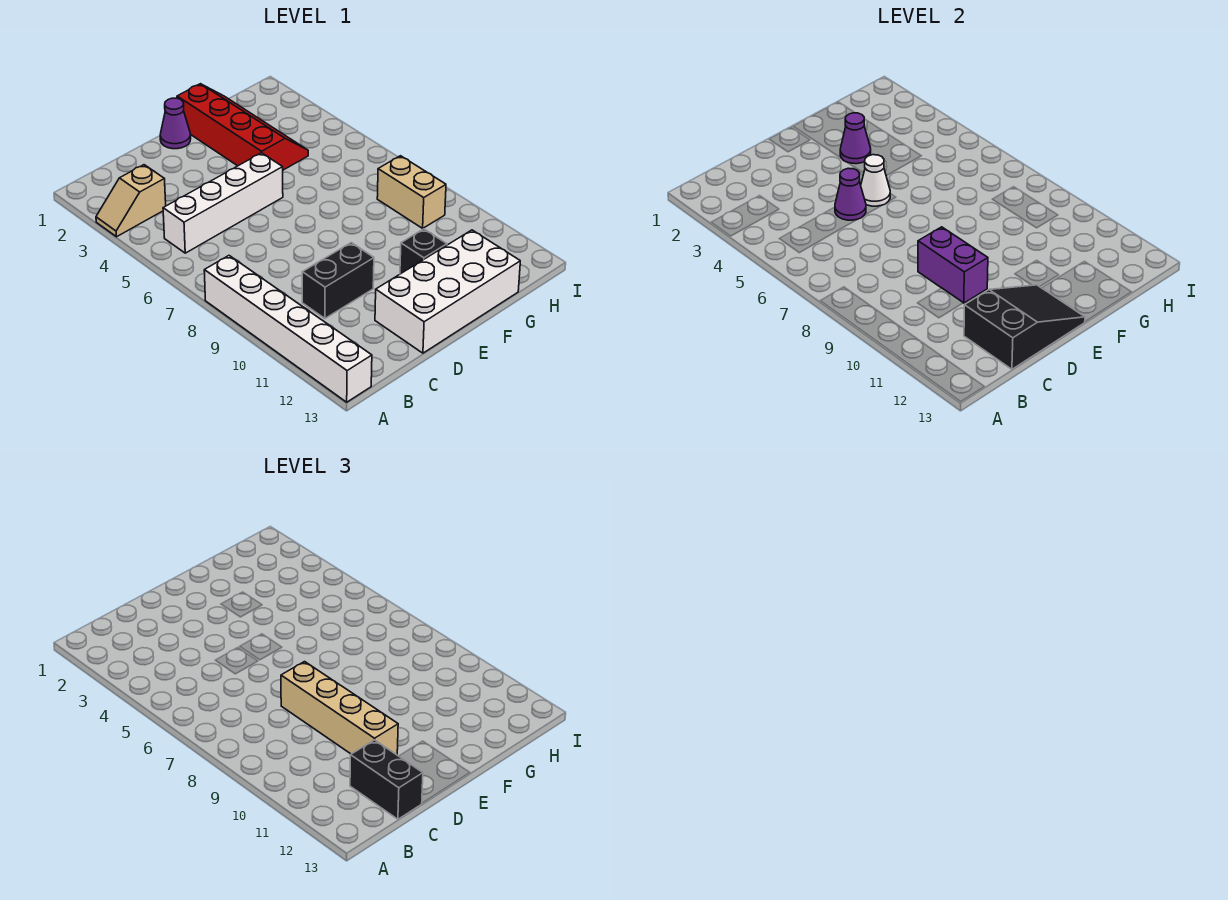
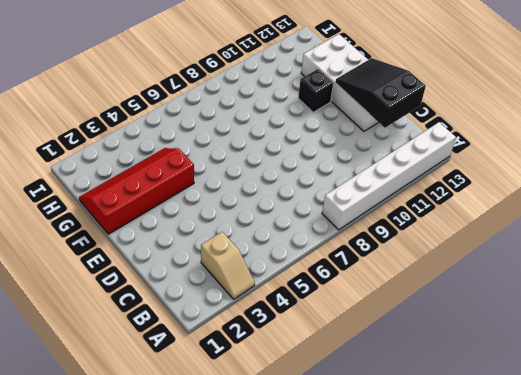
none -> white brick B5:E5 level 1
none -> black brick C10:D10 level 1
none -> purple cone E1 level 1

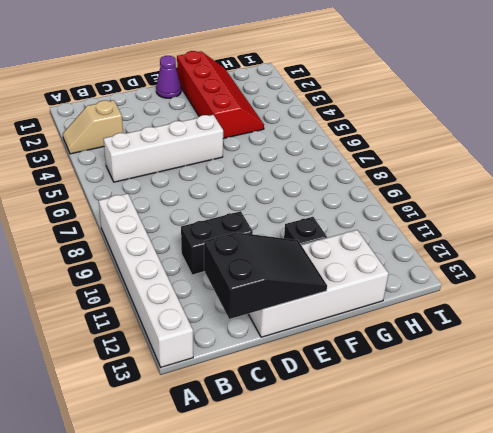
none -> tan brick H8:H9 level 1
none -> purple cone D5 level 2
none -> purple brick D9:D10 level 2

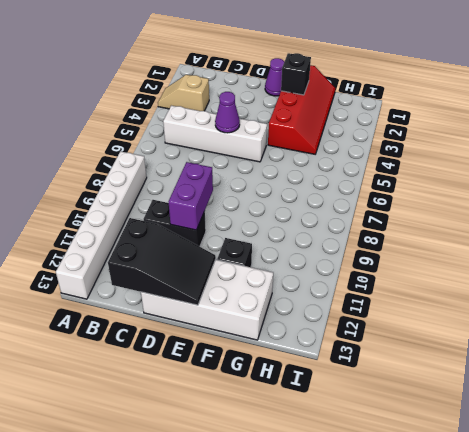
black brick F2 level 2 -> none
none -> tan brick H8:H9 level 1
none -> white cone E5 level 2
none -> purple cone F3 level 2

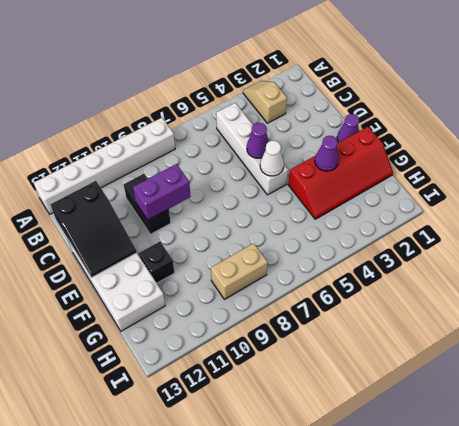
none -> black brick C12:C13 level 3
none -> tan brick D8:D11 level 3

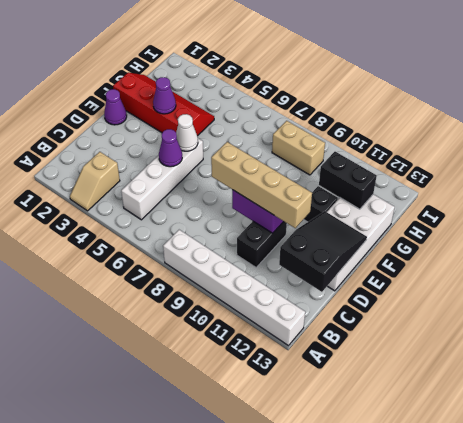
black brick G11:G12 level 2 -> black brick C12:C13 level 3

